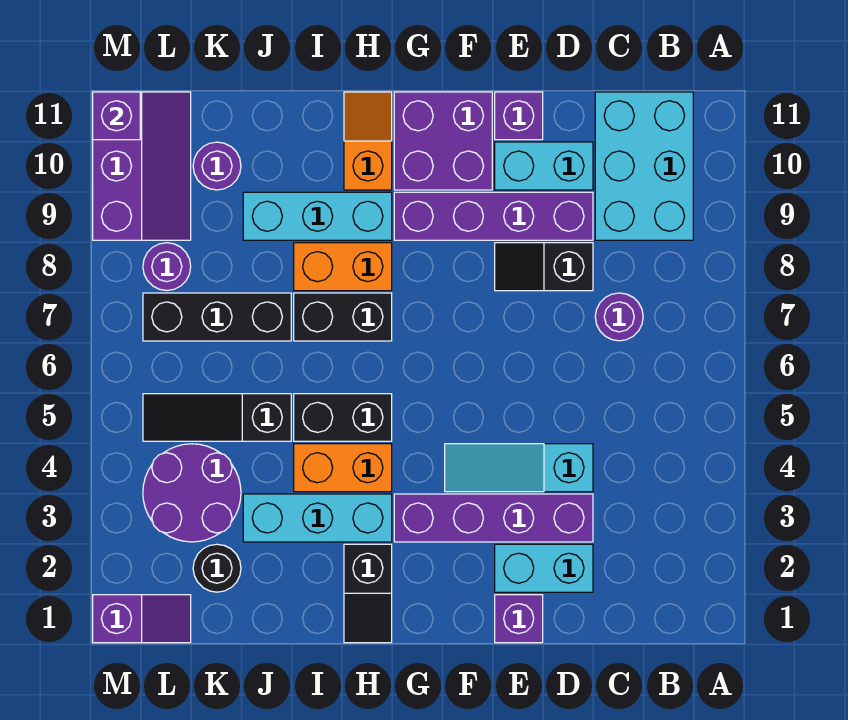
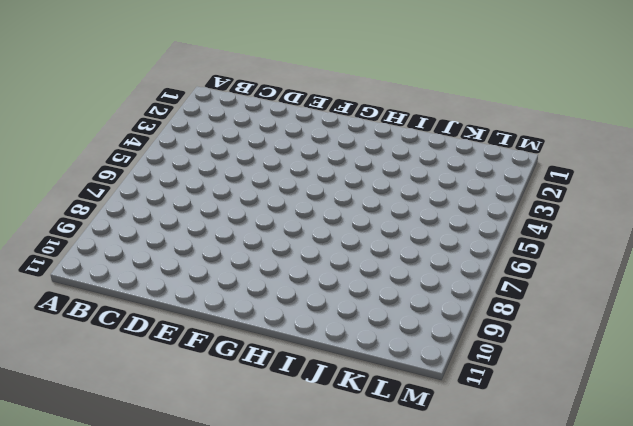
none -> cyan brick B9:C11 level 1
none -> purple round brick C7 level 1
none -> cyan brick D2:E2 level 1

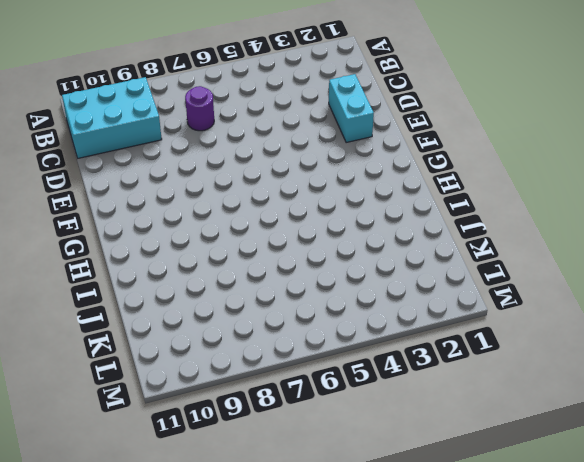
none -> purple brick D3:G3 level 1
none -> cyan slope D4:F4 level 1 top D
none -> black slope D8:E8 level 1 top D

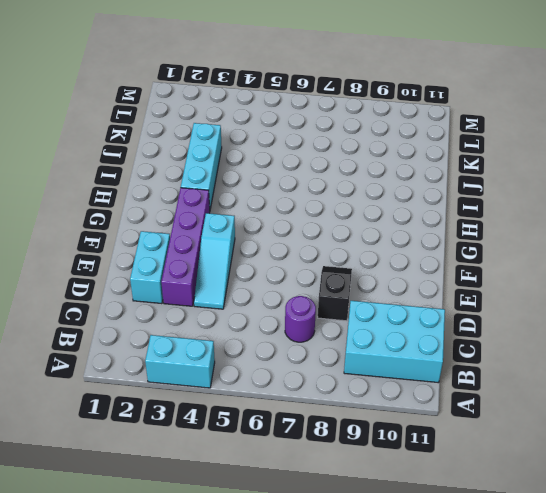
cyan brick A3:A4 level 1 -> cyan brick D10:E10 level 1
cyan slope D4:F4 level 1 top F -> cyan slope D4:F4 level 1 top D
none -> purple brick D9:G9 level 1
none -> purple brick E1 level 1
none -> purple brick E11 level 1

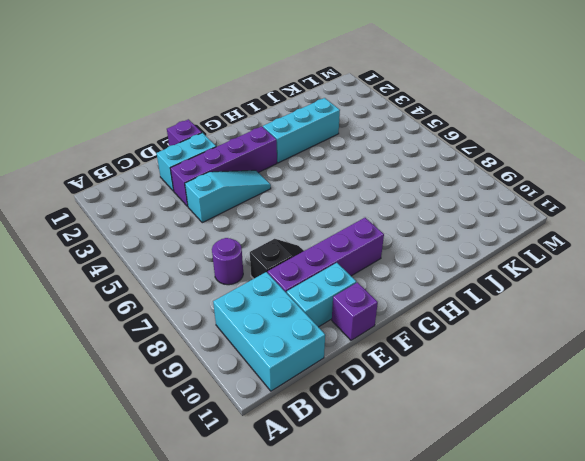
none -> purple brick F10:G11 level 1
none -> black slope H1:H2 level 1 top 2
none -> orange brick H4:I4 level 1

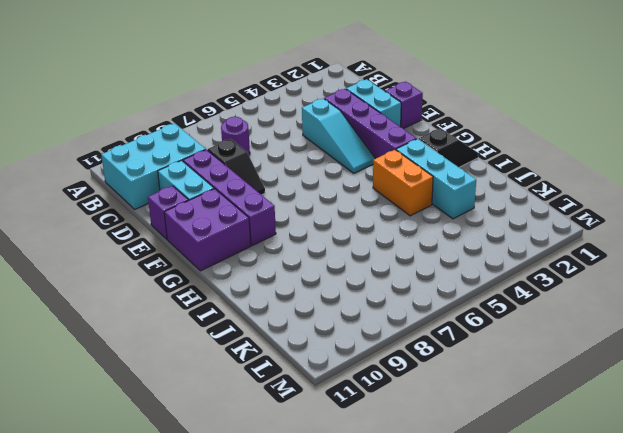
none -> black brick H5:I5 level 1
none -> black brick H7:I7 level 1
none -> orange brick H8:I8 level 1

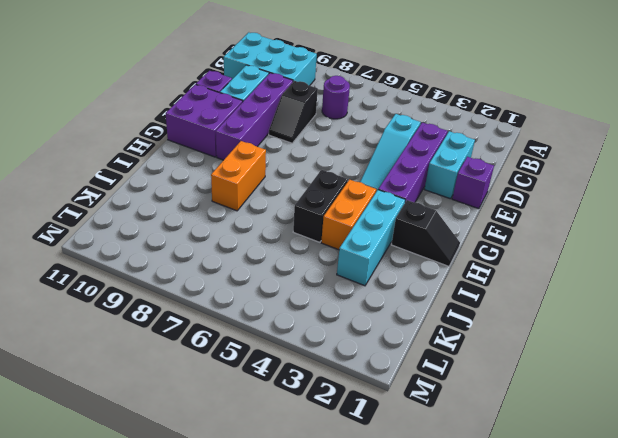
none -> black brick H7:I7 level 1
none -> cyan brick H9:J9 level 1
none -> orange slope H10:H11 level 1 top 10

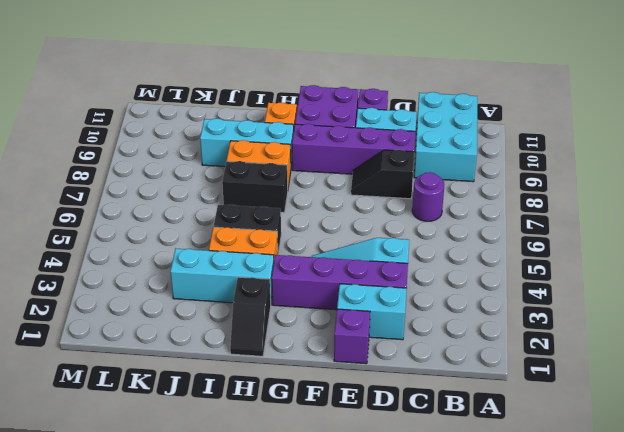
none -> black slope J5:L5 level 1 top J
none -> black brick J7:L7 level 1
none -> black round brick K2 level 1

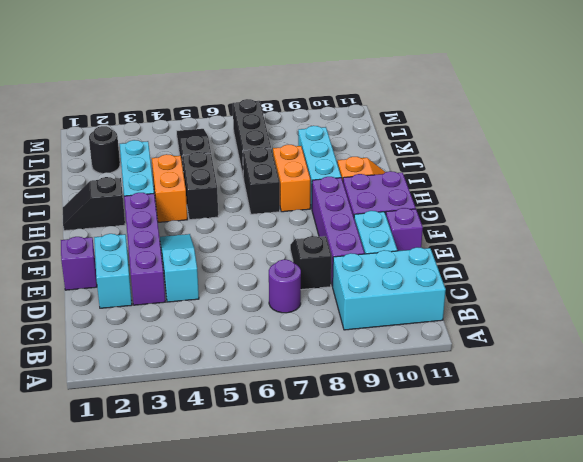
none -> purple round brick K3:L4 level 1
none -> purple round brick K10 level 1
none -> purple slope L1:M1 level 1 top M

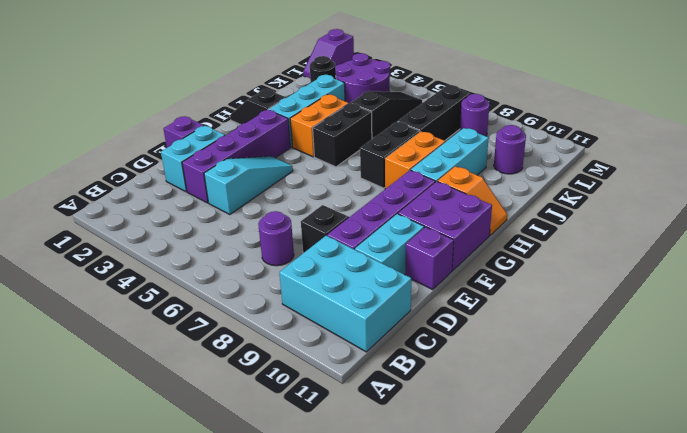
none -> purple slope L9:M11 level 1 top M
none -> purple brick M11 level 2

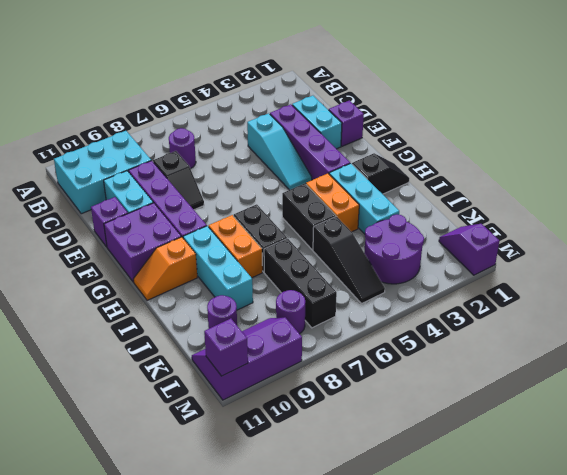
none -> black round brick K2 level 1

